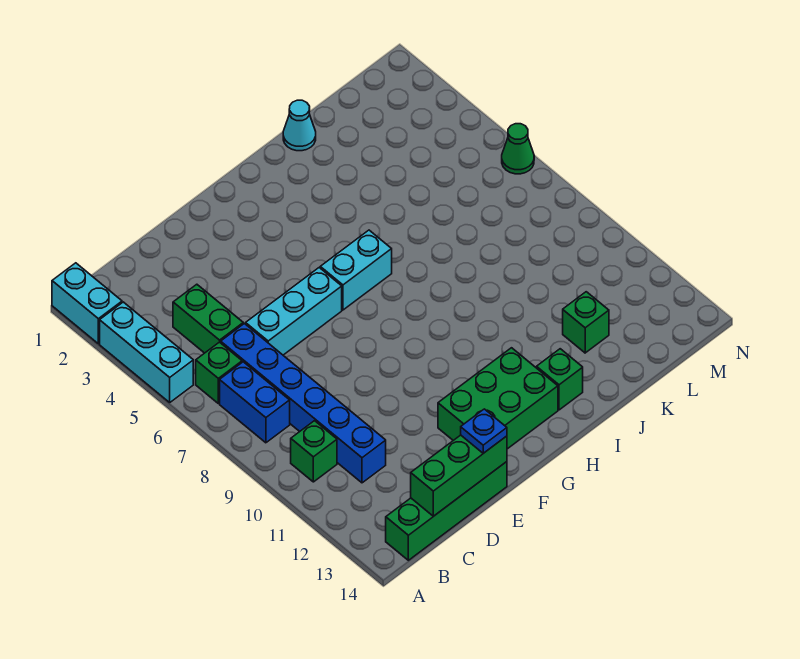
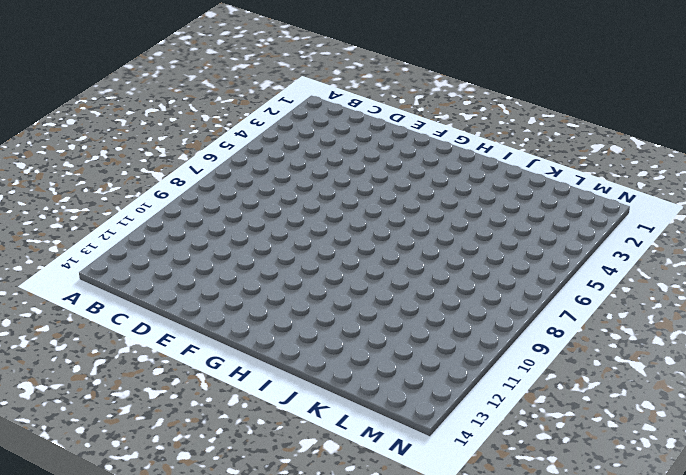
none -> cyan brick A1:A2 level 1
none -> cyan brick A3:A5 level 1
none -> green brick B6 level 1

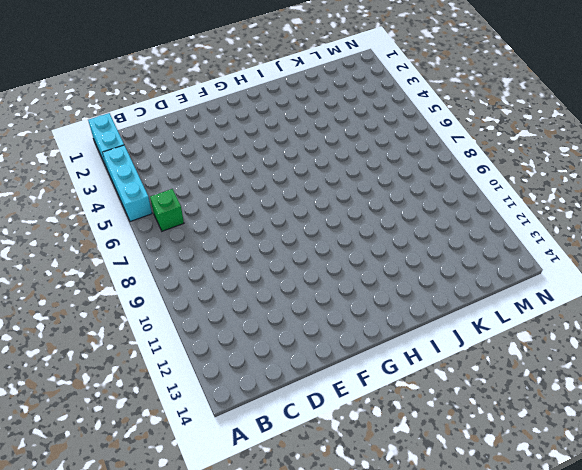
none -> blue brick B7:B8 level 1
none -> green brick B10 level 1
none -> green brick B14:E14 level 1

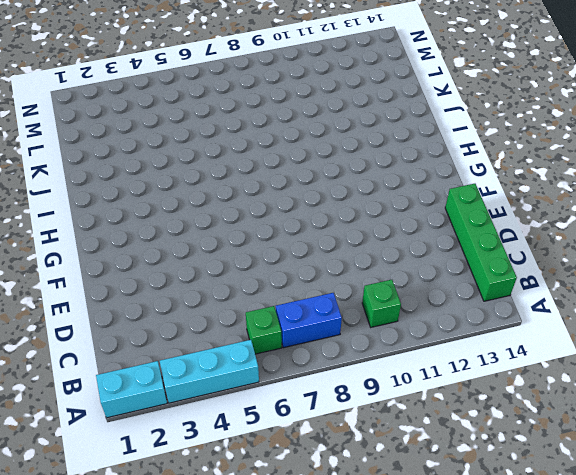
none -> green brick C4:C5 level 1
none -> blue brick C6:C11 level 1
none -> cyan brick D6:F6 level 1

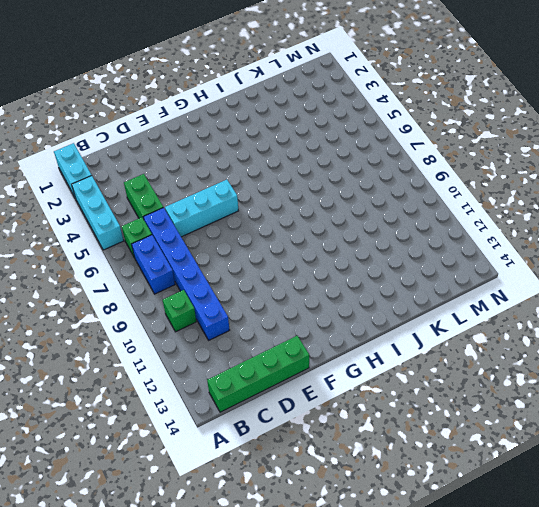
none -> green brick F12:H13 level 1
none -> cyan brick G6:H6 level 1
none -> green brick I13 level 1

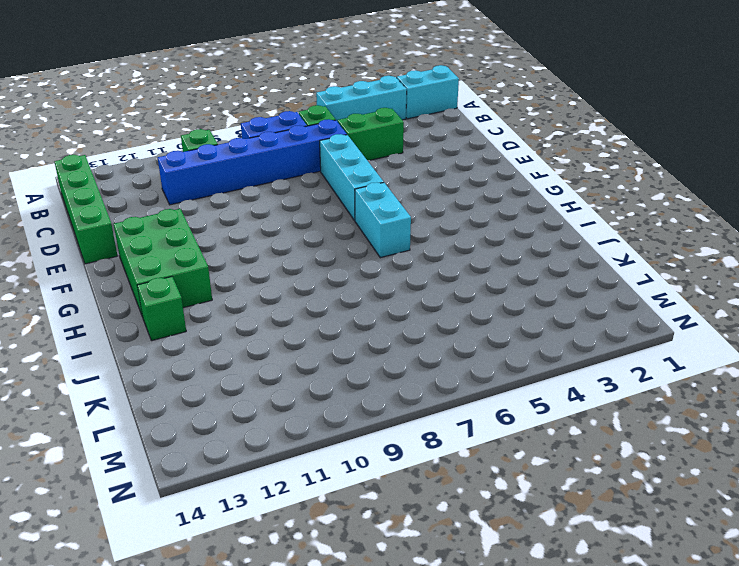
none -> cyan cone J1 level 1
none -> green brick K12 level 1
none -> green cone N6 level 1

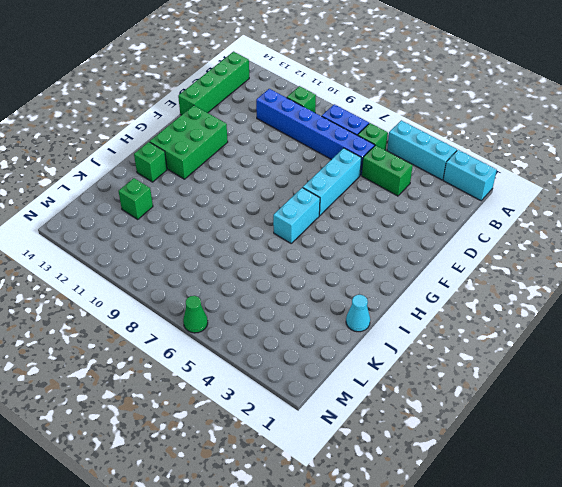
none -> green brick C14:E14 level 2
none -> blue plate E14 level 3

